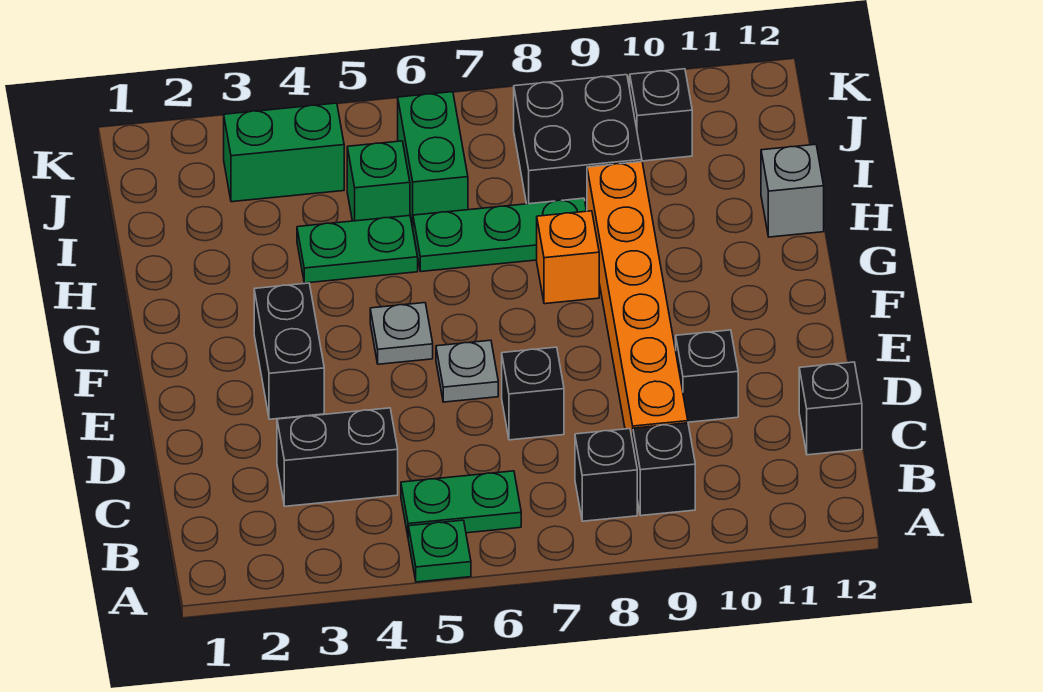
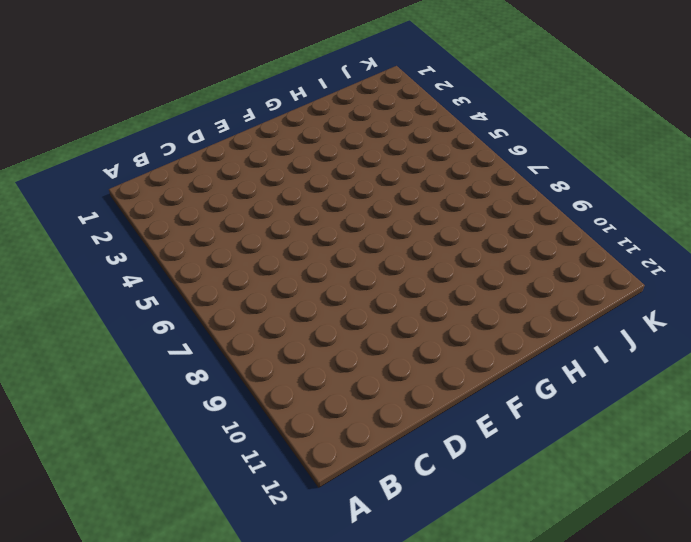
none -> green plate A5 level 1
none -> green plate B5:B6 level 1
none -> black brick B8 level 1

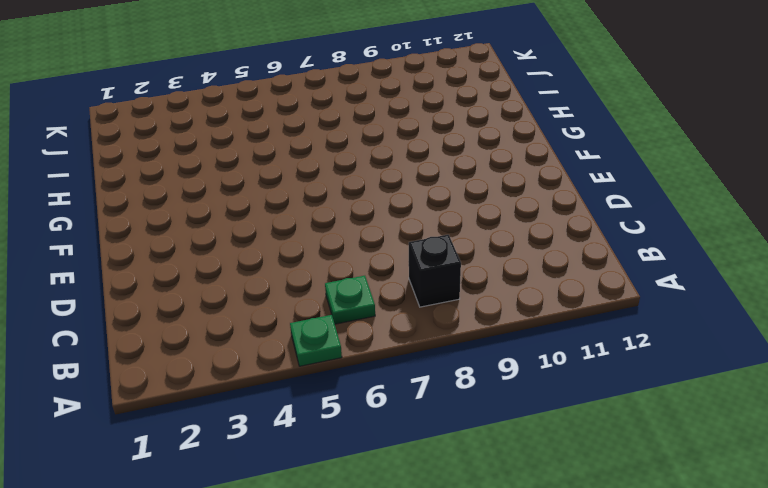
green plate B6 level 1 -> green plate B5:B6 level 1
none -> black brick B9 level 1
none -> black brick C3:C4 level 1
none -> orange brick C9:H9 level 1

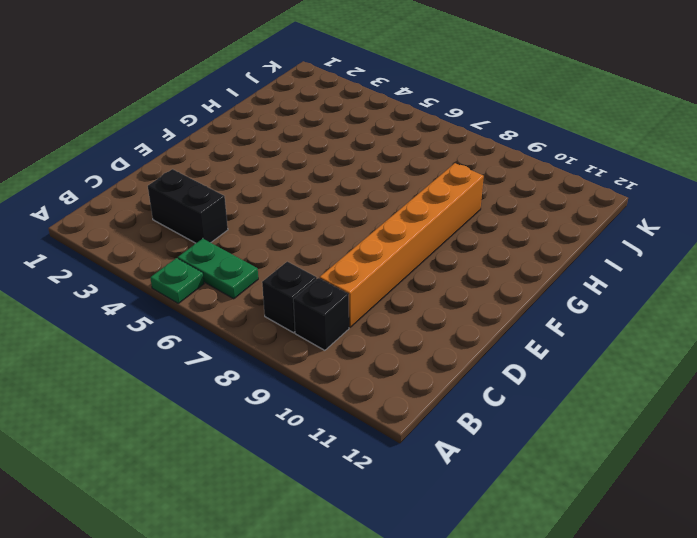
none -> black brick C12 level 1
none -> black brick D7 level 1
none -> black brick D10 level 1

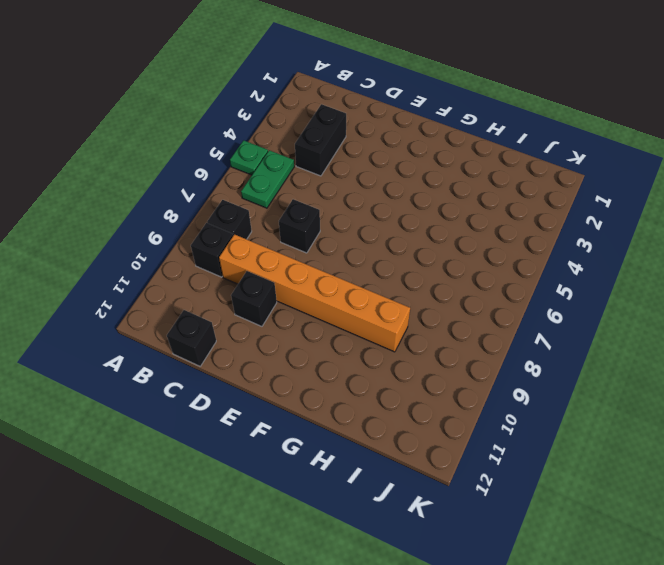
none -> black brick E3:F3 level 1
none -> grey plate E6 level 1
none -> grey plate F5 level 1

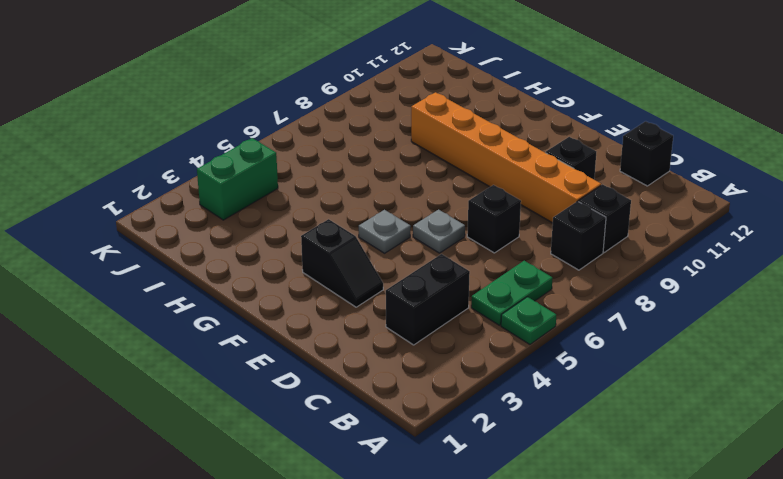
black slope E3:F3 level 1 top F -> black brick E3:F3 level 1
none -> orange brick G8 level 1
none -> green plate H4:H5 level 1
none -> green plate H6:H8 level 1

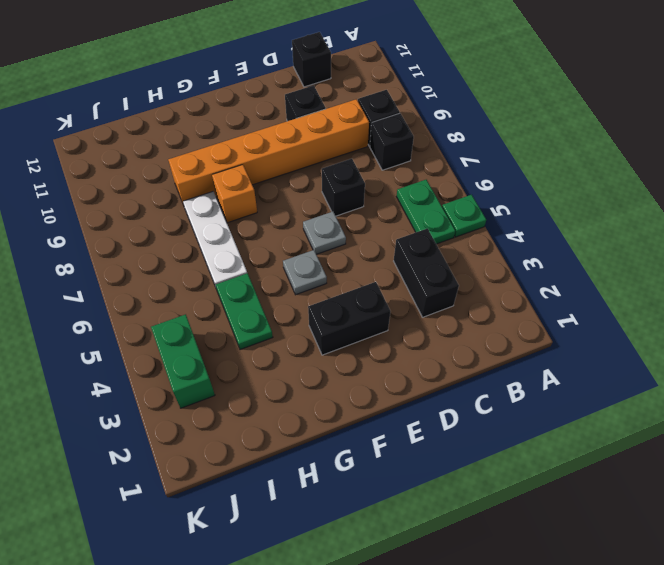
white plate H6:H8 level 1 -> green plate H6:H8 level 1
none -> grey brick H12 level 1
none -> green brick I5 level 1
none -> green brick I6:J6 level 1

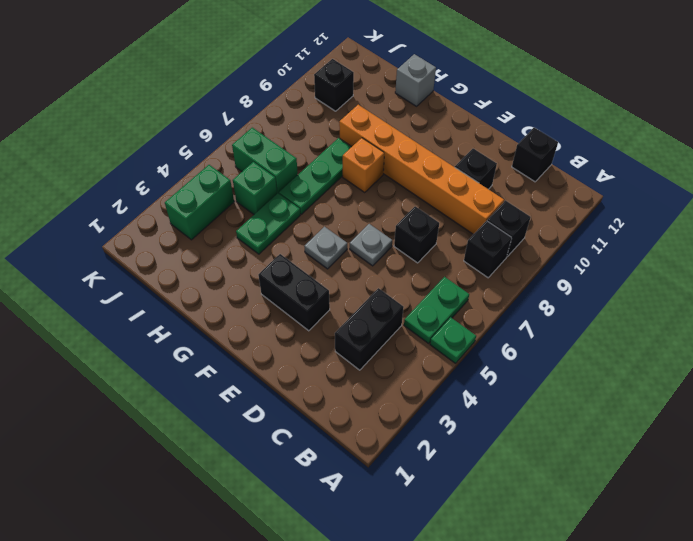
none -> black brick I8:J9 level 1

